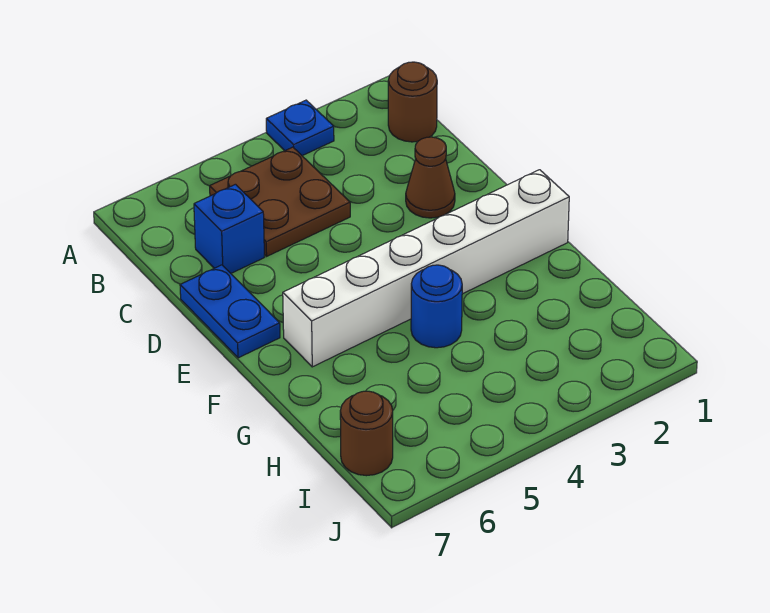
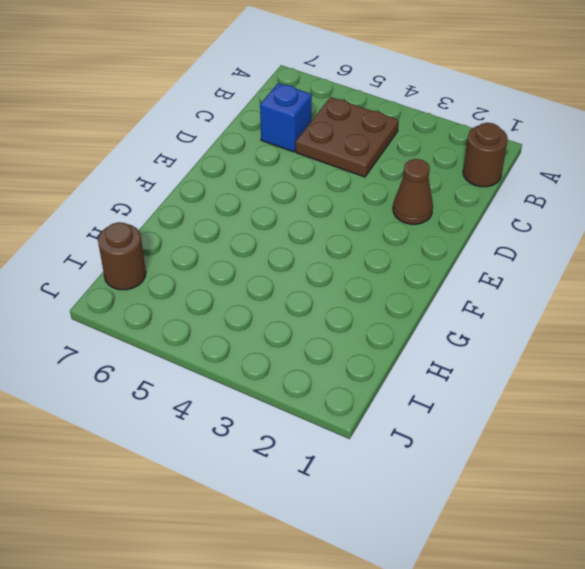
none -> blue plate A3 level 1
none -> blue plate D7:E7 level 1

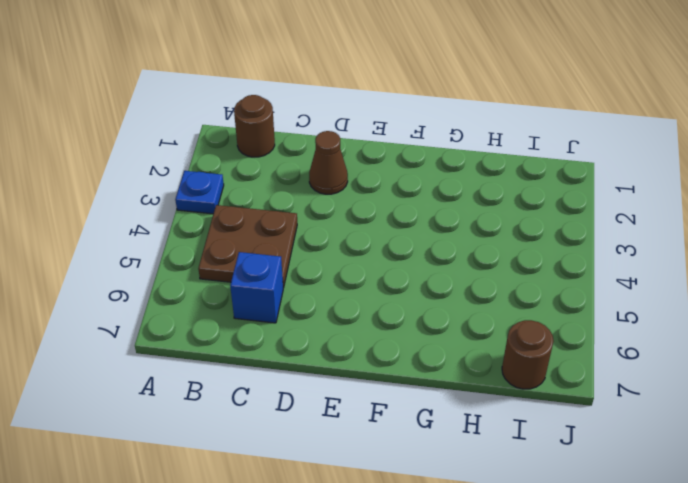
none -> blue plate D7:E7 level 1
none -> white brick F1:F6 level 1

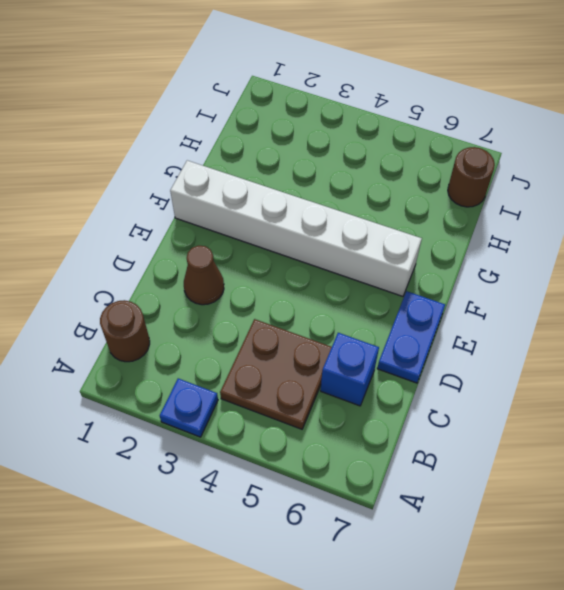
none -> blue round brick G4 level 1

